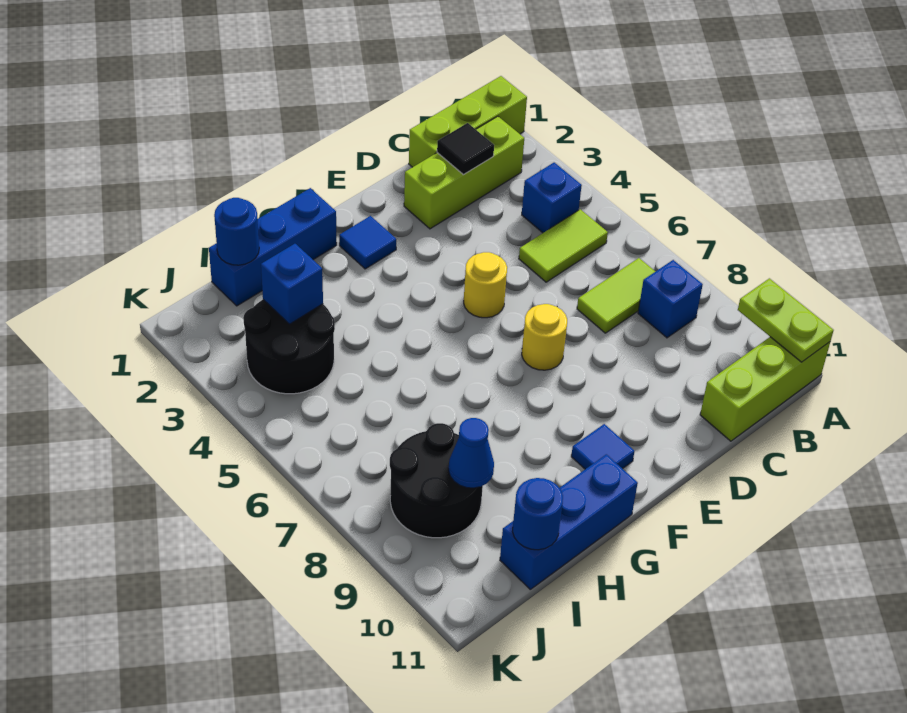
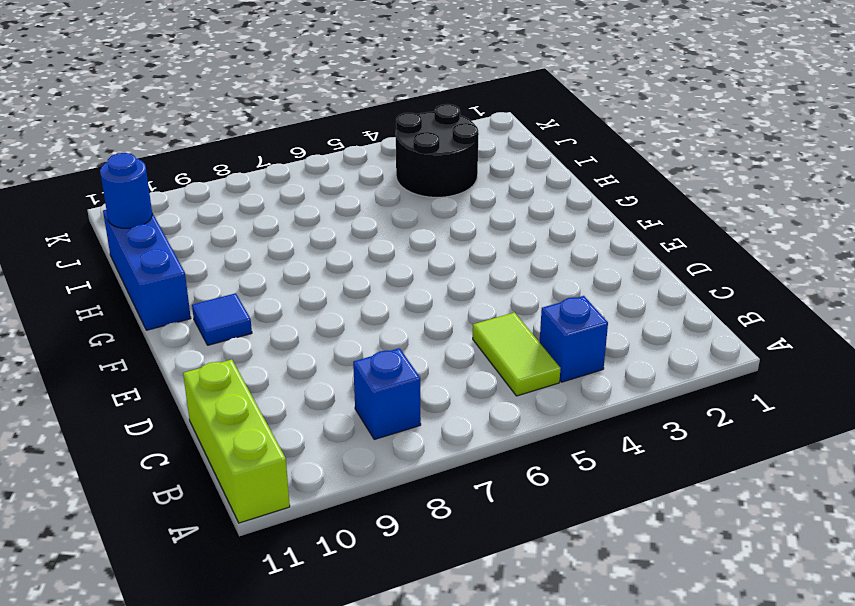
none -> lime brick A1:C1 level 1
none -> lime brick B2:D2 level 1
none -> lime tile B7:C7 level 1

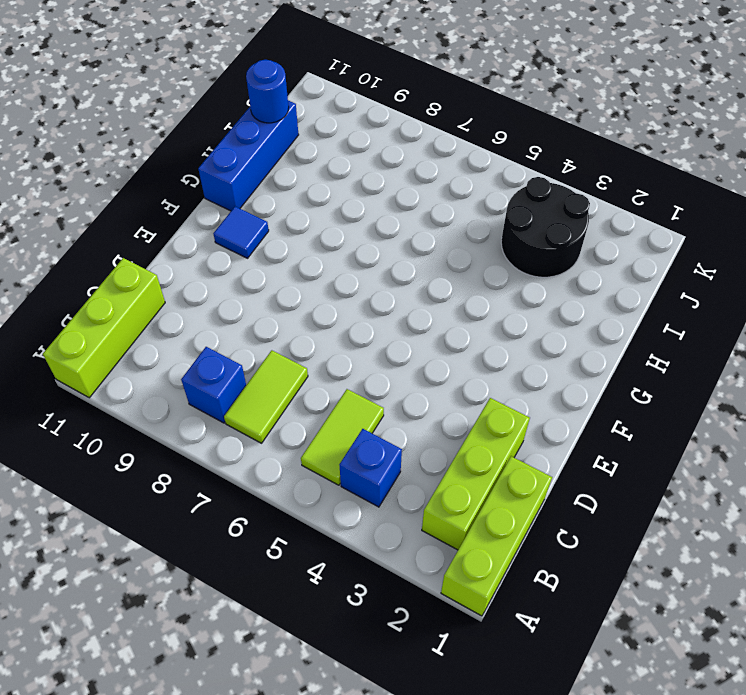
none -> yellow round brick E5 level 1
none -> yellow round brick E7 level 1
none -> blue tile F2 level 1

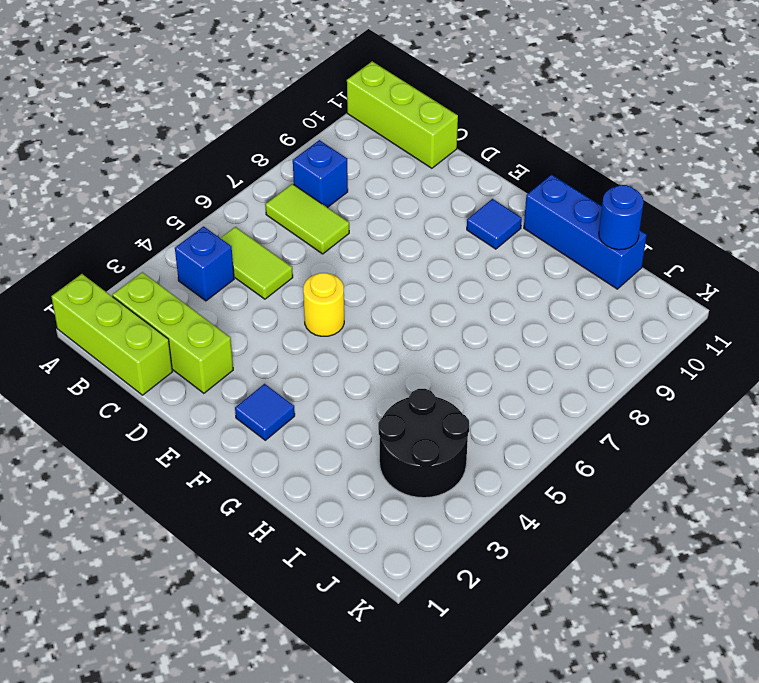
none -> yellow round brick E7 level 1
none -> blue brick G1:I1 level 1
none -> black round brick I8:J9 level 1

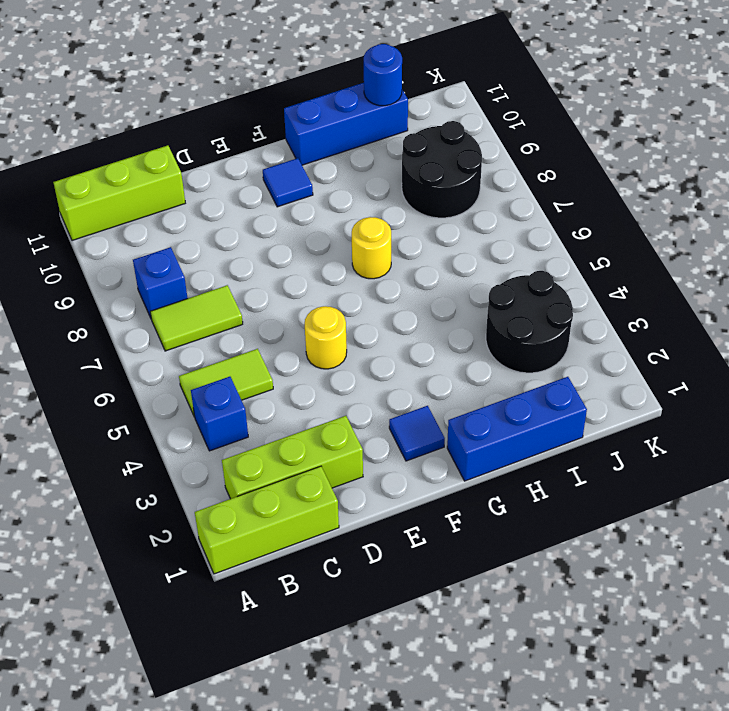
yellow round brick G7 level 1 -> yellow round brick E7 level 1
none -> lime plate A10:A11 level 2
none -> black tile C2 level 2
none -> blue round brick I1 level 2

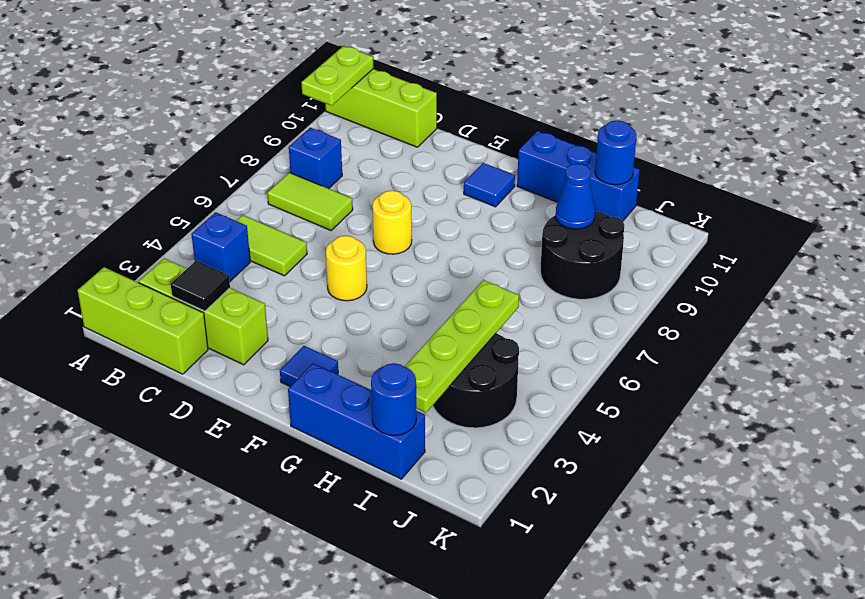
lime plate I2:I5 level 2 -> blue brick I3 level 2

